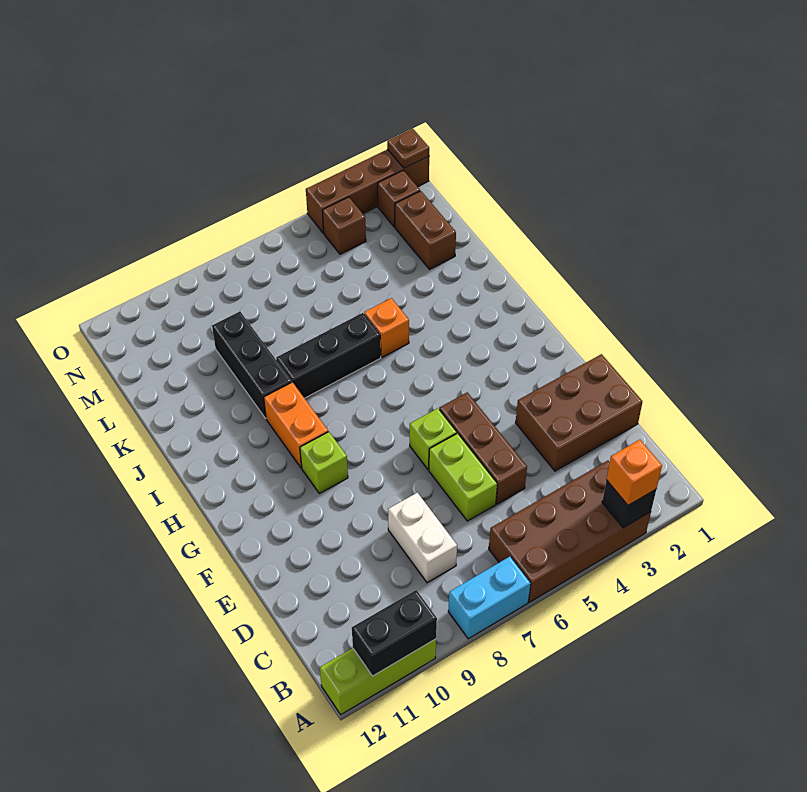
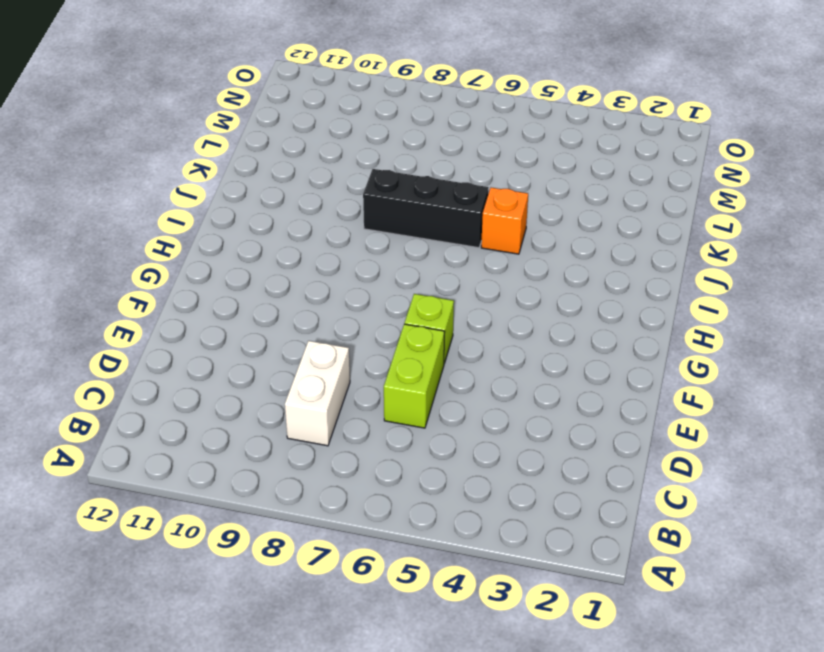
none -> brown brick A3:B6 level 1
none -> cyan brick A7:A8 level 1
none -> lime brick A10:A12 level 1

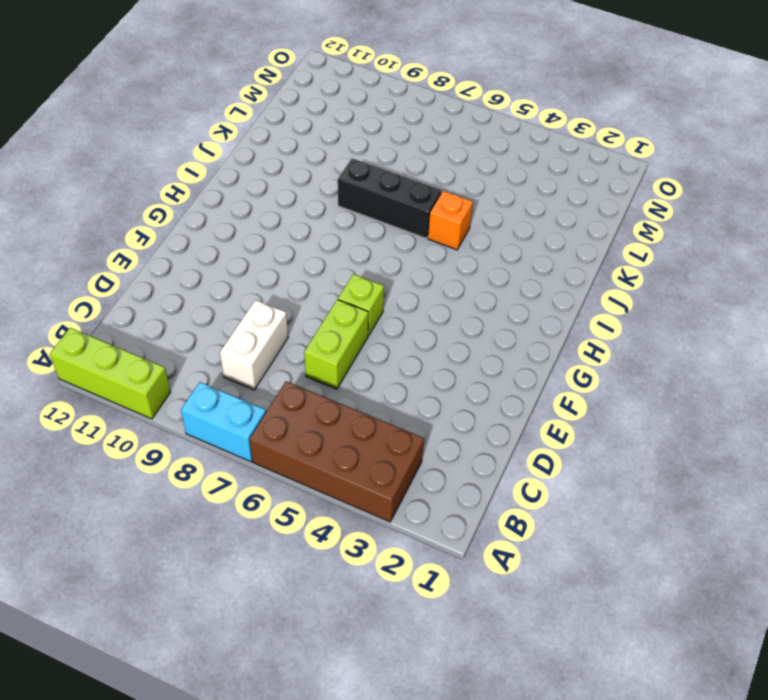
none -> brown brick D1:E3 level 1
none -> brown brick D5:F5 level 1
none -> lime brick G9 level 1

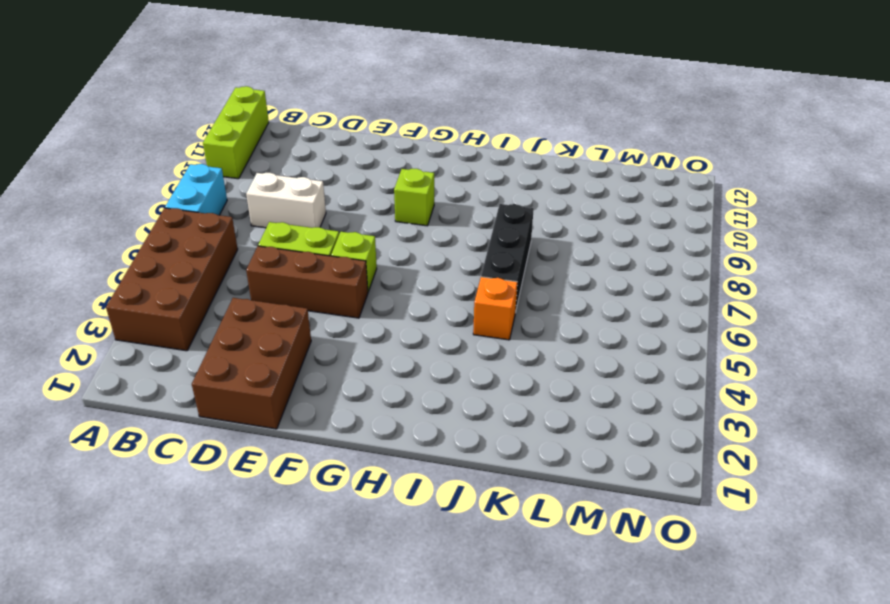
none -> orange brick H9:I9 level 1
none -> black brick J9:L9 level 1
none -> brown brick L2:M2 level 1

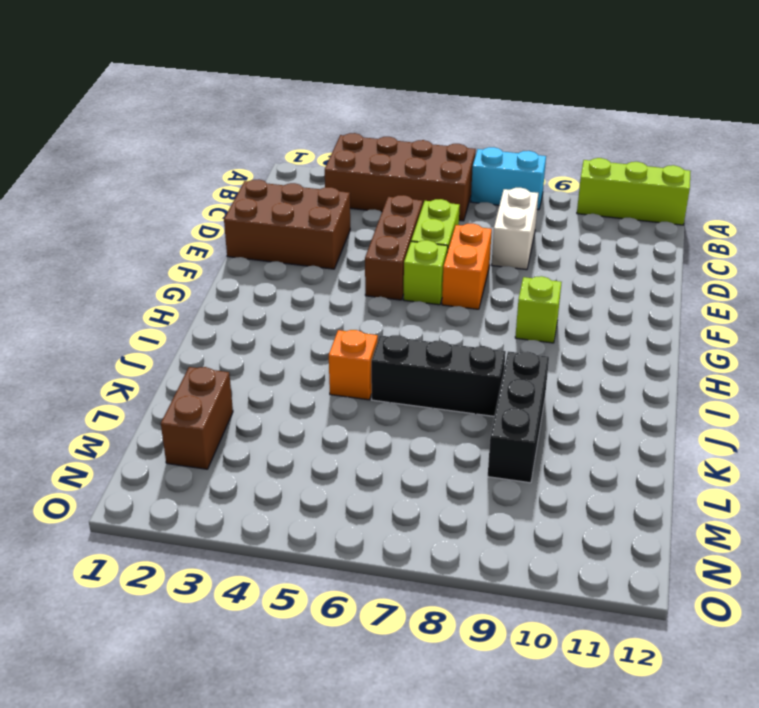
orange brick E7:F7 level 1 -> orange brick H9:I9 level 1
none -> brown brick N2 level 1
none -> brown brick N4 level 1
none -> brown brick O1:O4 level 1

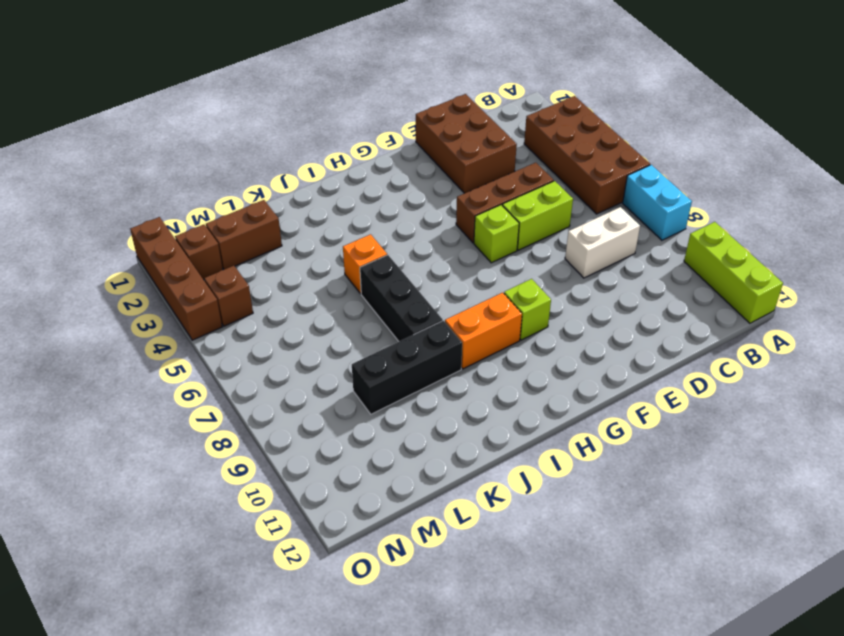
none -> black brick A3 level 2
none -> black brick A10:A11 level 2
none -> brown plate O1 level 2

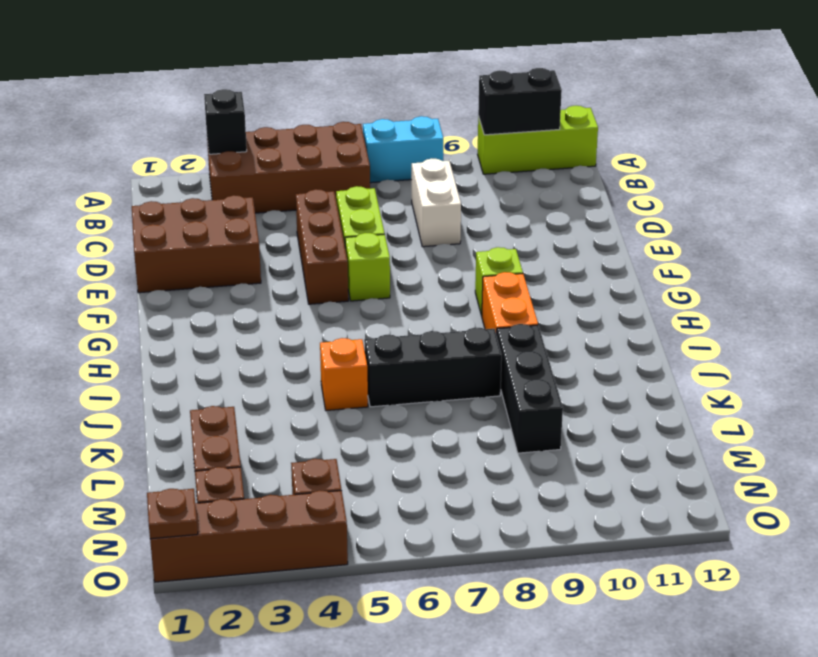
none -> orange brick A3 level 3

